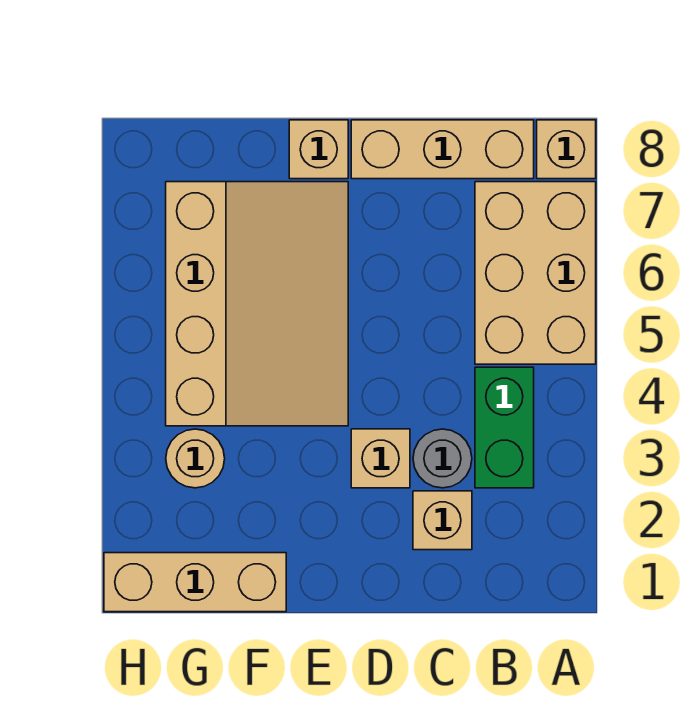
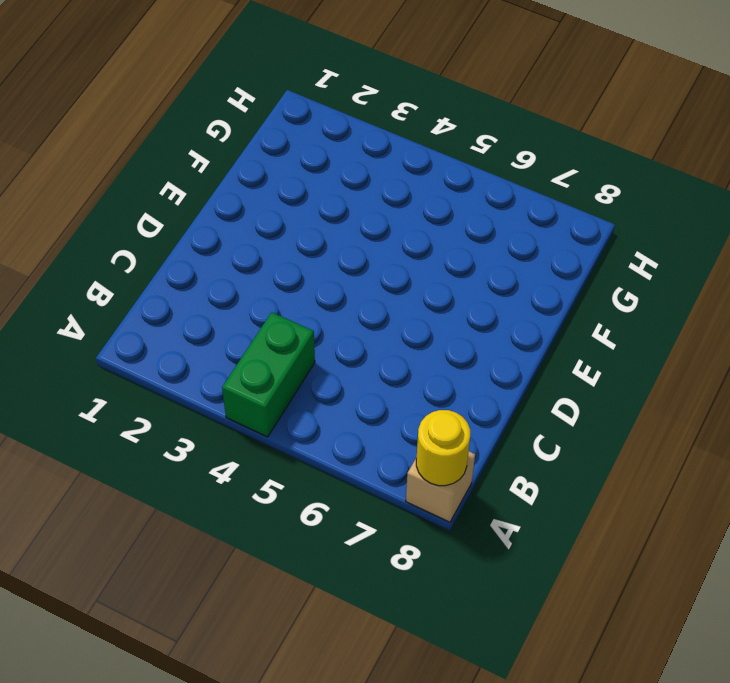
green brick A4:B4 level 1 -> green brick B3:B4 level 1
yellow round brick A8 level 2 -> none
none -> tan brick A5:B7 level 1
none -> tan brick B8:D8 level 1

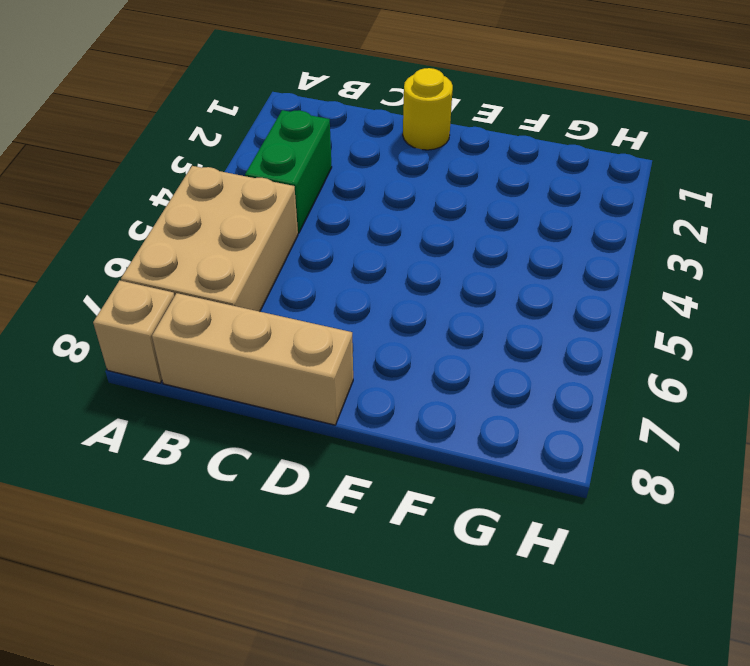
yellow round brick D1 level 1 -> none
none -> tan brick C2 level 1
none -> grey round brick C3 level 1

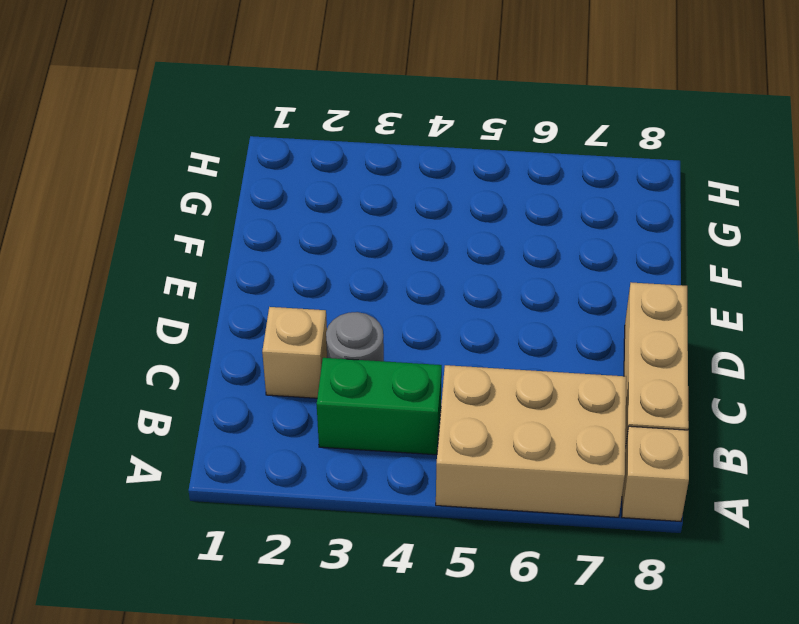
none -> tan brick D3 level 1
none -> tan slope E4:G7 level 1 top G

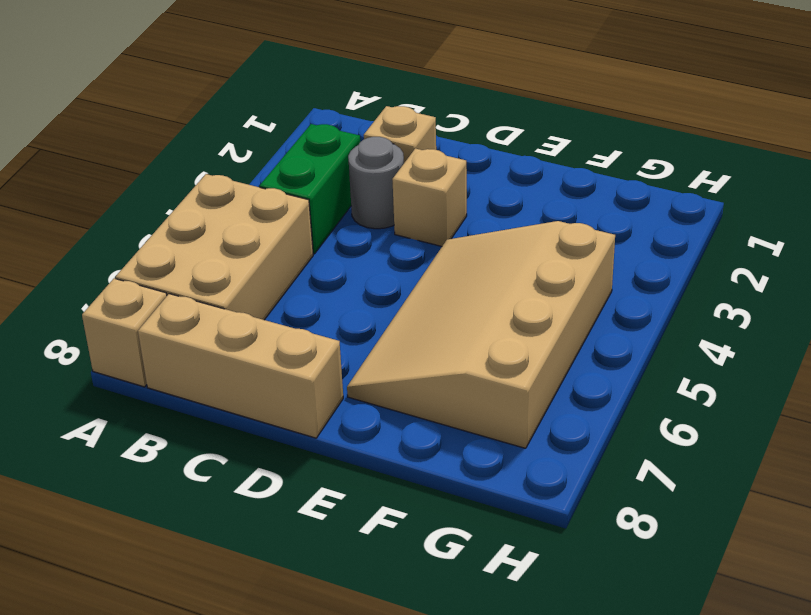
none -> tan brick E8 level 1
none -> tan brick F1:H1 level 1

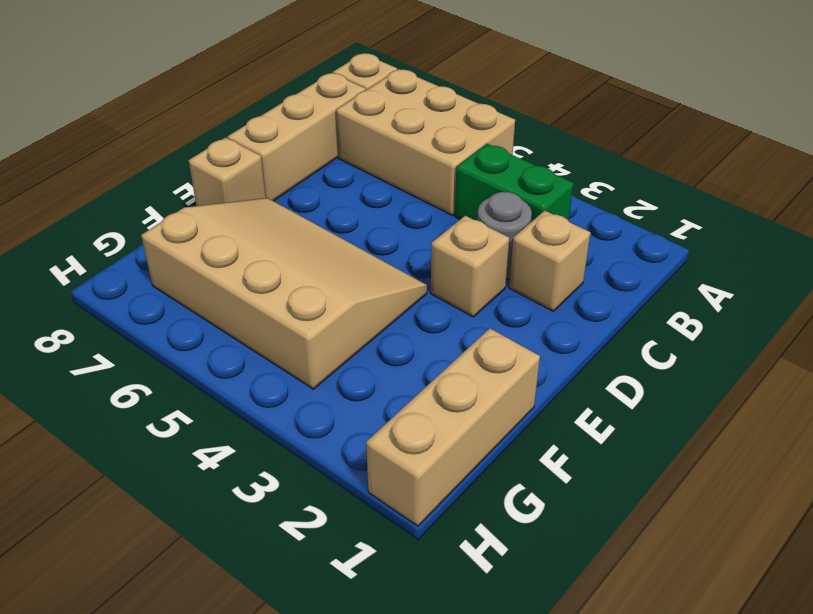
none -> tan round brick G3 level 1

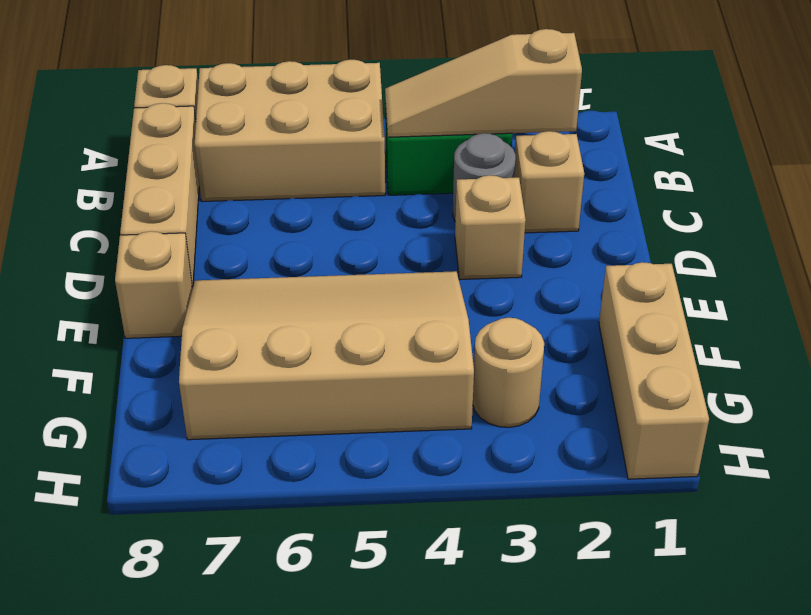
tan slope B2:B4 level 2 top 2 -> none

